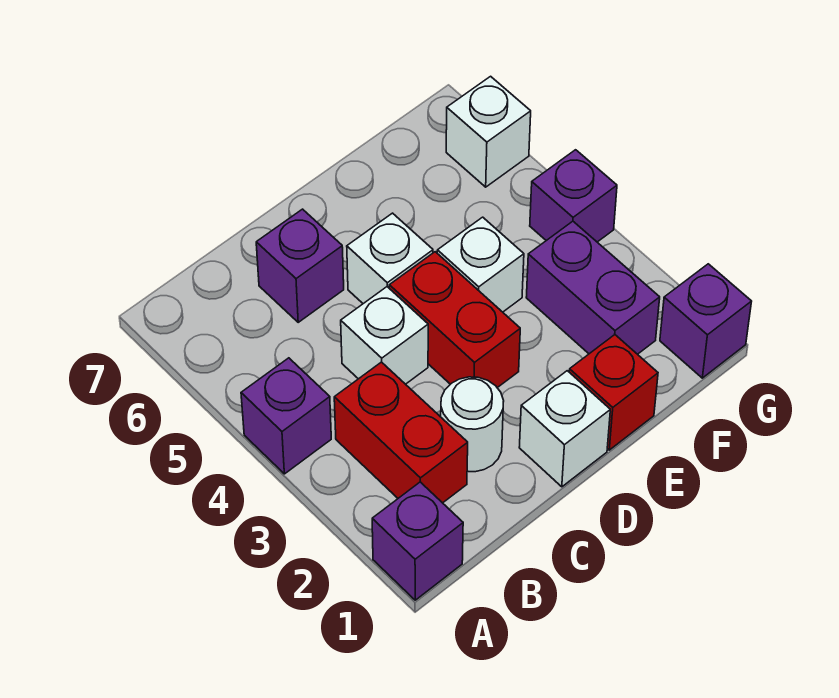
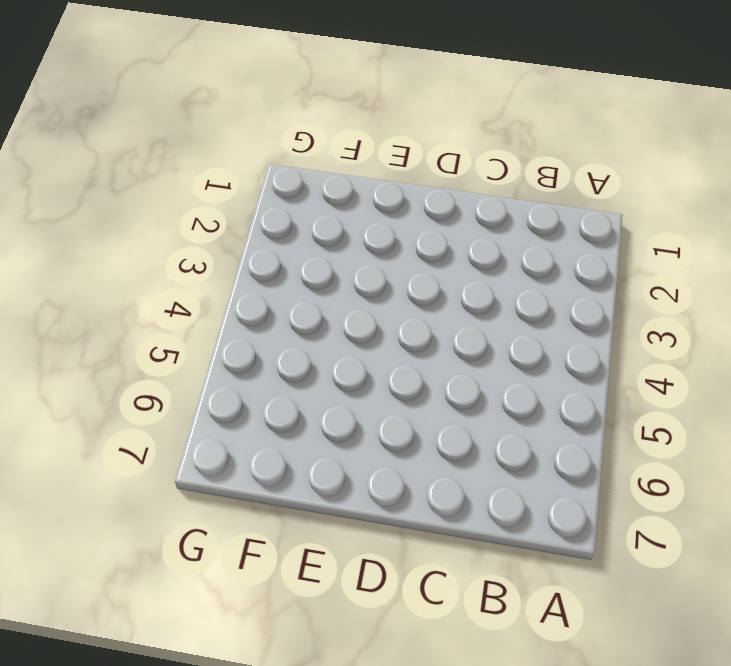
none -> purple brick A1 level 1
none -> purple brick A4 level 1
none -> red brick B2:B3 level 1

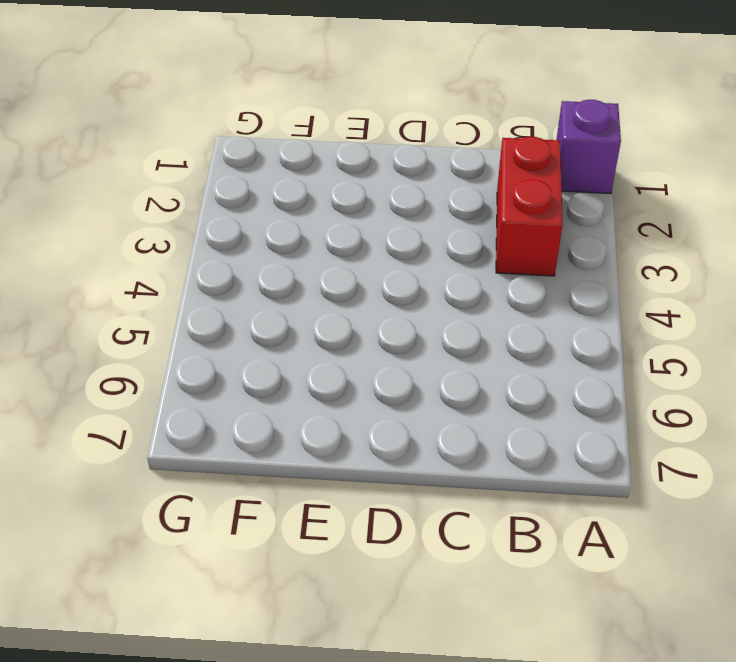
none -> purple brick A4 level 1
none -> white round brick C2 level 1
none -> white brick C4 level 1

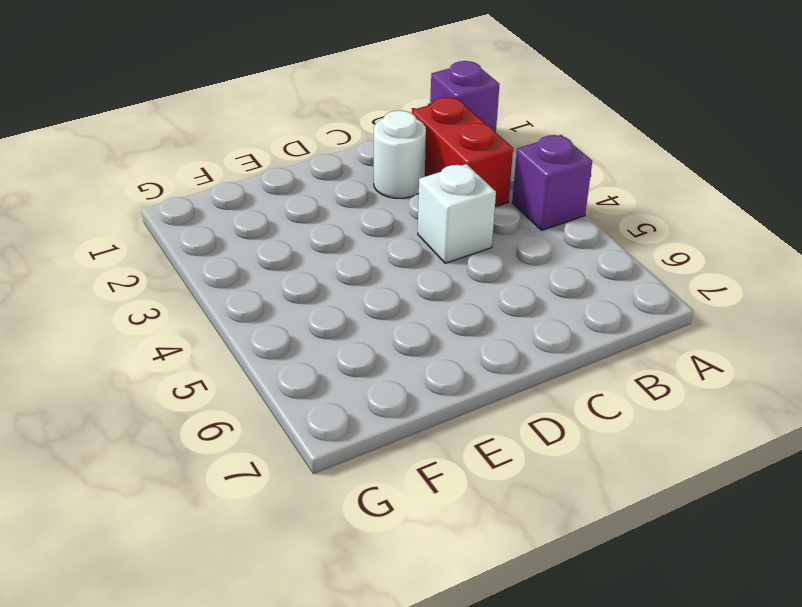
none -> purple brick C6 level 1
none -> white brick D1 level 1
none -> red brick D3:D4 level 1

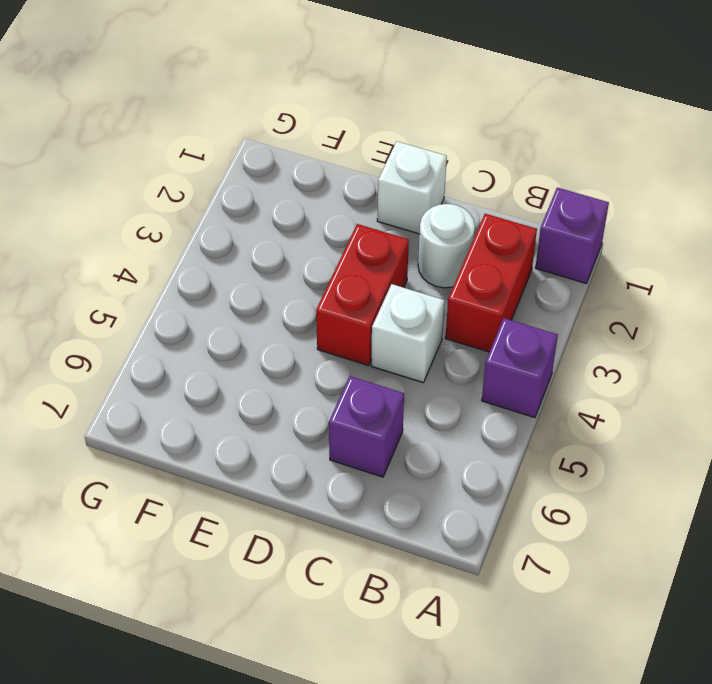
none -> white brick D5 level 1
none -> red brick E1 level 1
none -> white brick E4 level 1

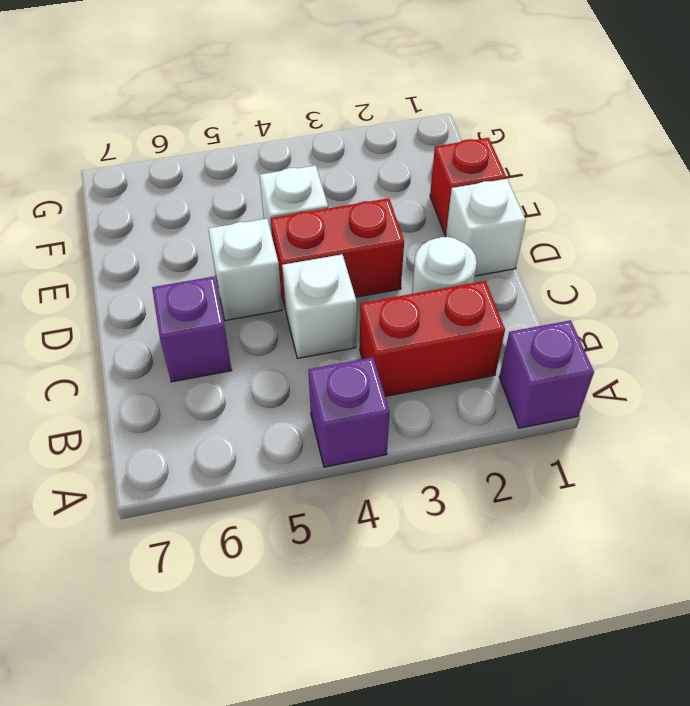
none -> purple brick F2:F3 level 1
none -> purple brick G1 level 1
none -> purple brick G4 level 1

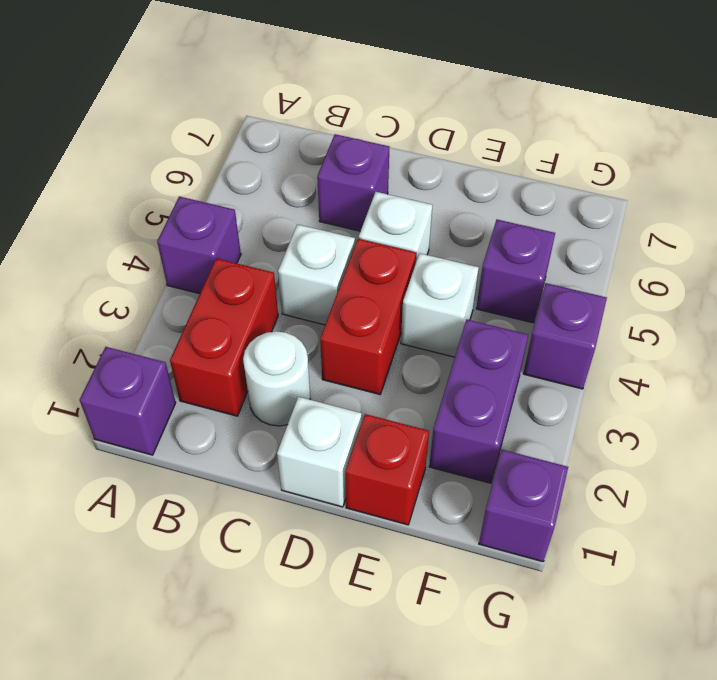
purple brick F5 level 1 -> none
none -> white brick G6 level 1

